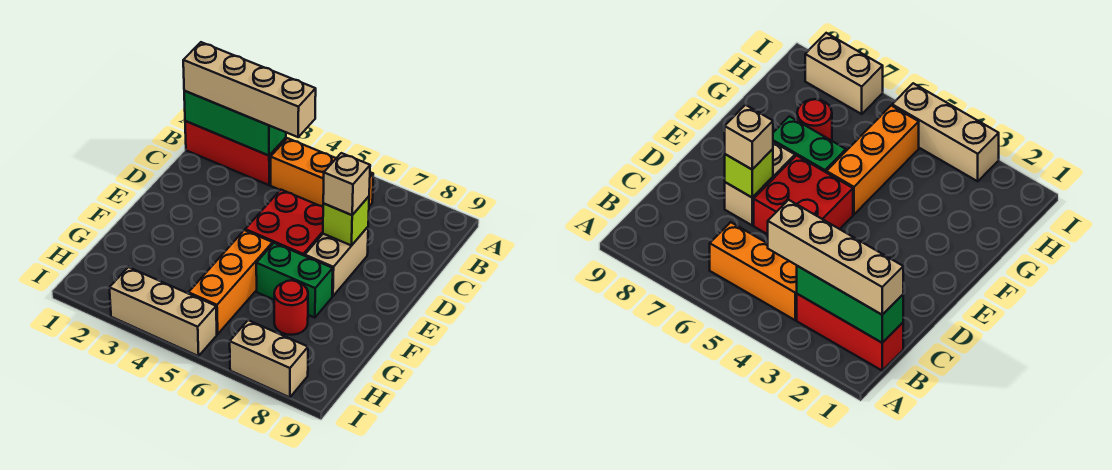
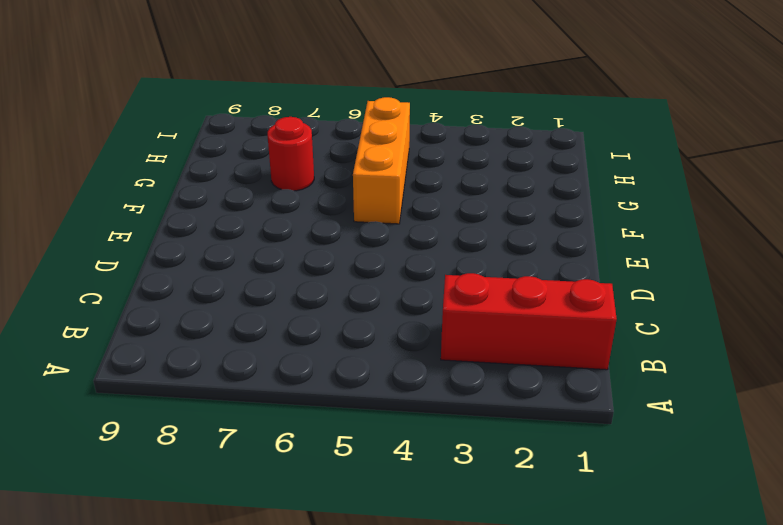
none -> orange brick B4:B6 level 1
none -> red brick D5:E6 level 1
none -> tan brick D7:E7 level 1

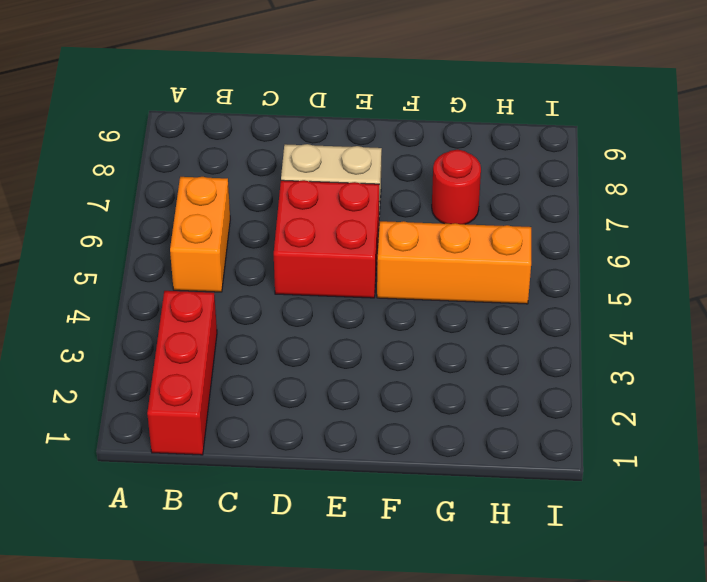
orange brick B5:B6 level 1 -> orange brick B4:B6 level 1
none -> green brick F6:F7 level 1
none -> tan brick I3:I5 level 1
none -> tan brick I7:I8 level 1

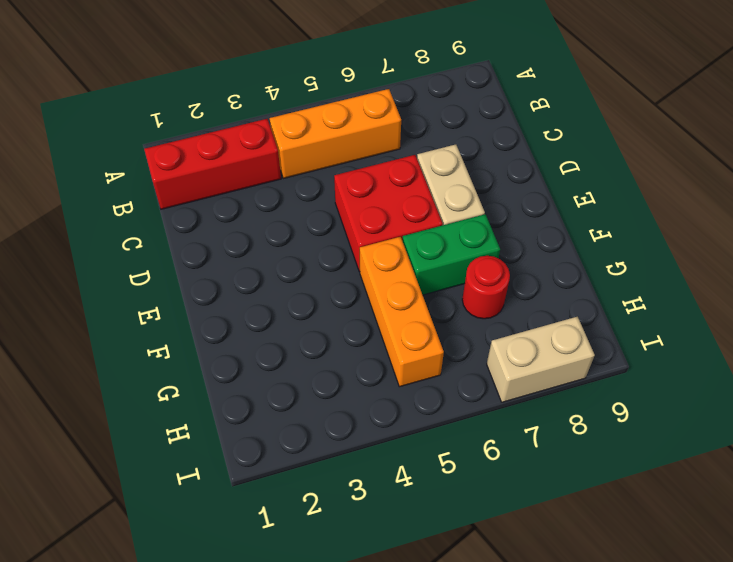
none -> tan brick I3:I5 level 1
none -> green brick B1:B3 level 2
none -> lime brick D7 level 2

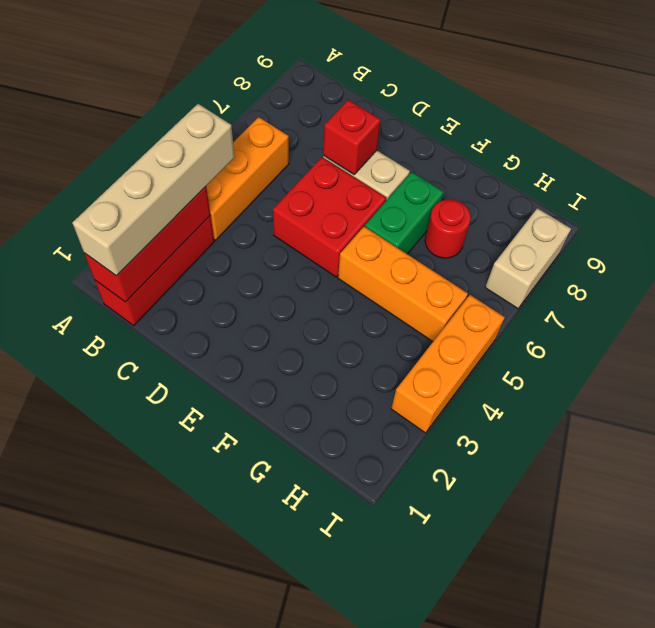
red brick B1:B3 level 2 -> green brick B1:B3 level 2
red brick D7 level 2 -> lime brick D7 level 2
orange brick I3:I5 level 1 -> tan brick I3:I5 level 1
none -> tan brick D7 level 3

